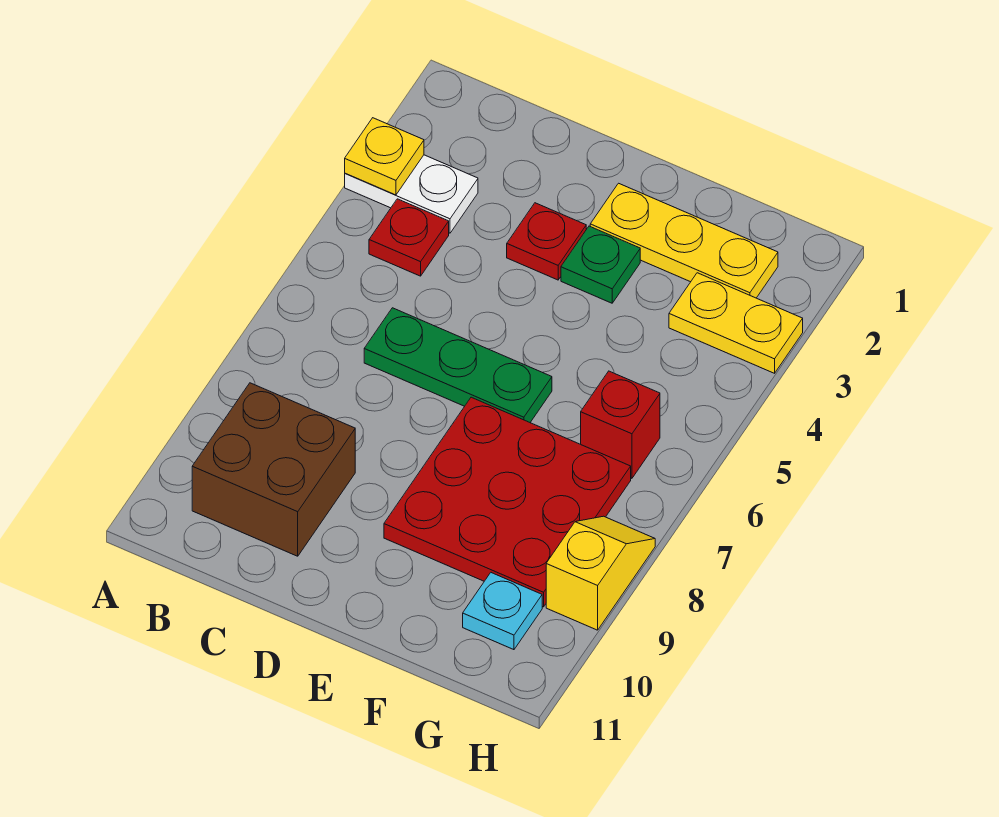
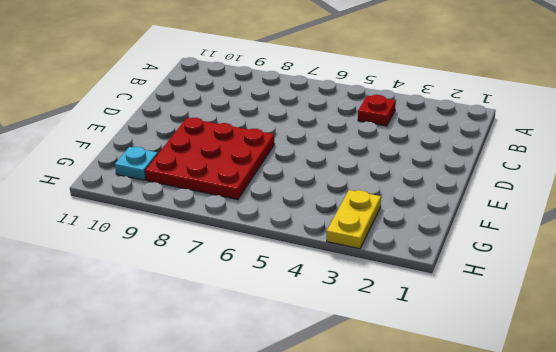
none -> white plate A3:B3 level 1
none -> brown brick B9:C10 level 1
none -> green plate C6:E6 level 1

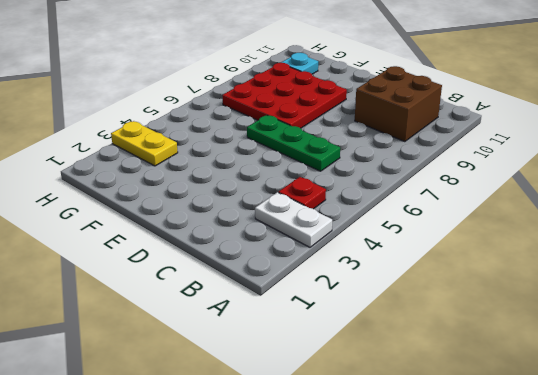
none -> red plate D3 level 1
none -> yellow plate E2:G2 level 1
none -> green plate E3 level 1

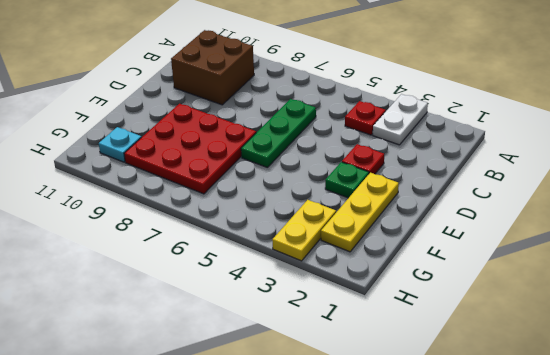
none -> red brick G6 level 1
none -> yellow slope H8:H9 level 1 top 9
none -> yellow plate A3 level 2

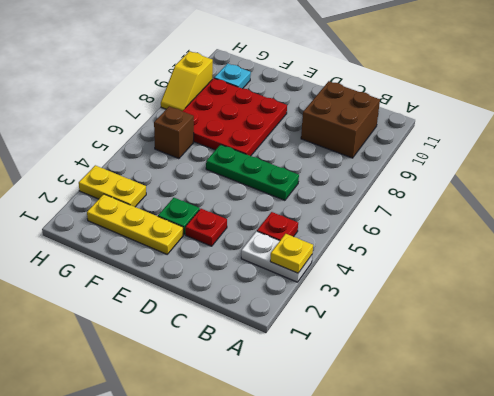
brown brick G6 level 1 -> red brick G6 level 1

